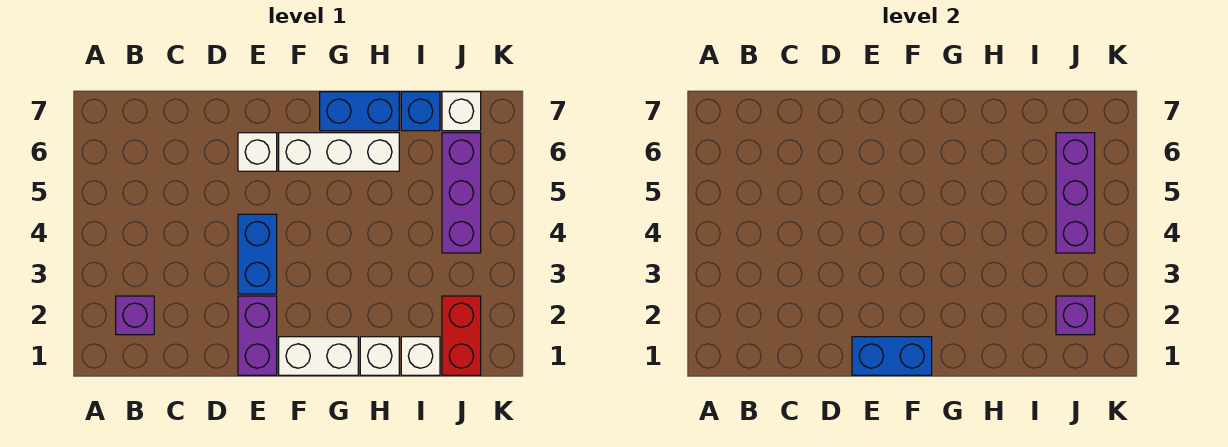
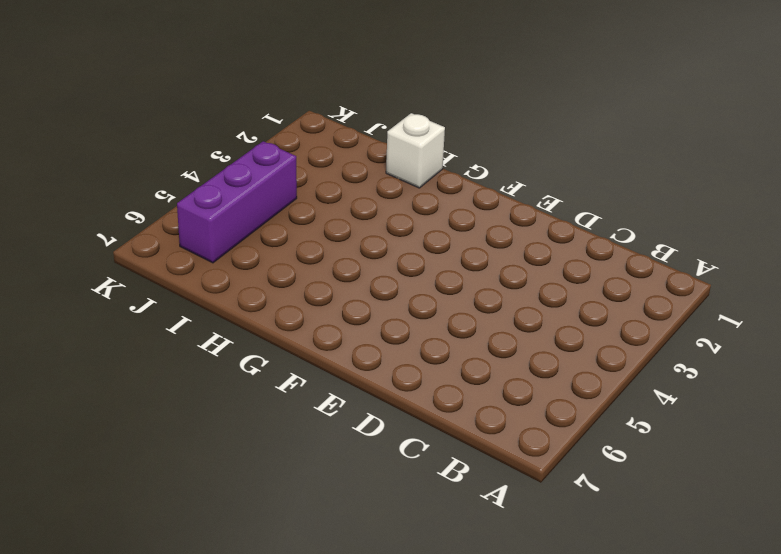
none -> purple brick B2 level 1
none -> purple brick E1:E2 level 1
none -> blue brick E3:E4 level 1

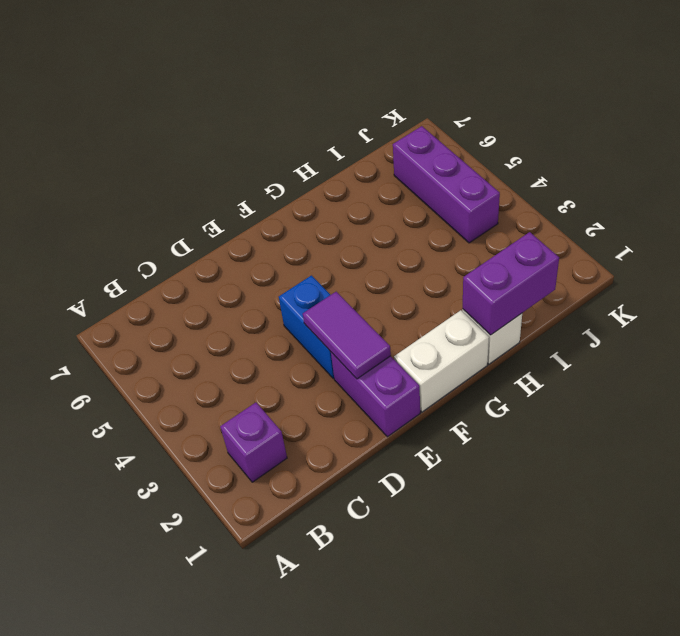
purple tile E2:E3 level 2 -> none
purple brick H1:I1 level 2 -> none
none -> white brick E6 level 1
none -> white brick F6:H6 level 1
none -> blue brick G7:H7 level 1

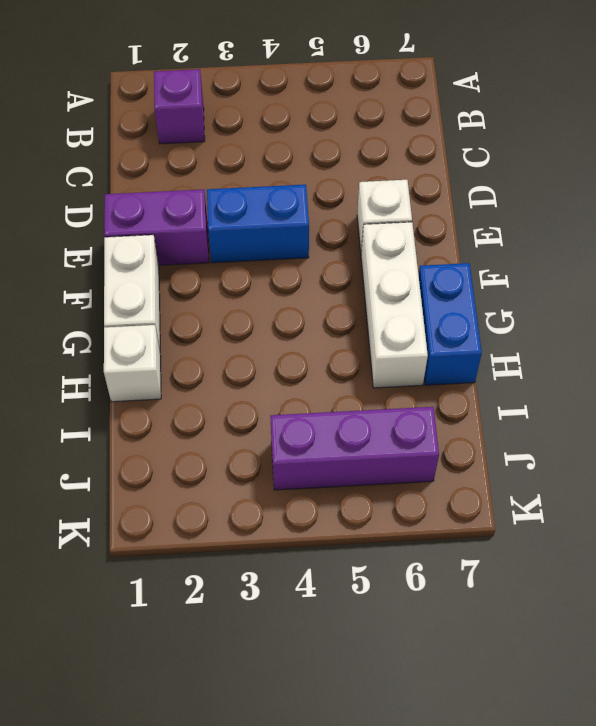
none -> white brick I1 level 1
none -> blue brick I7 level 1
none -> red brick J1:J2 level 1

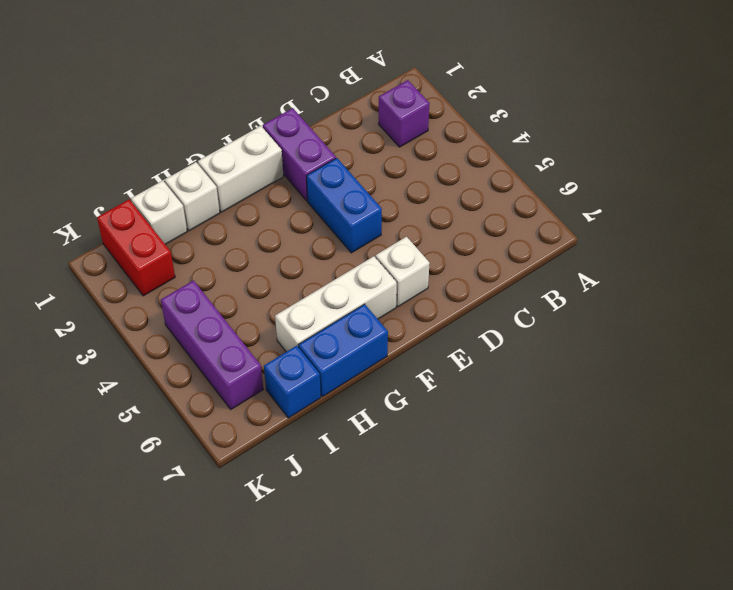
none -> white brick J7 level 1
none -> blue brick E1:F1 level 2
none -> purple brick J2 level 2

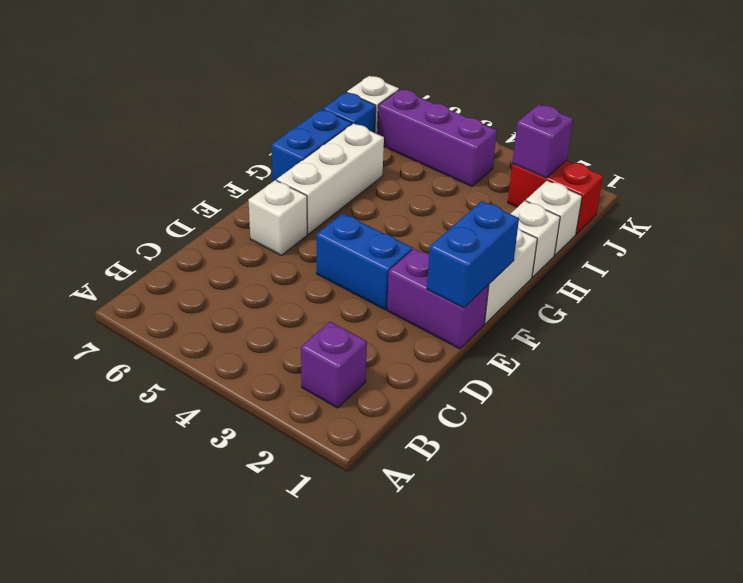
none -> purple brick J4:J6 level 2

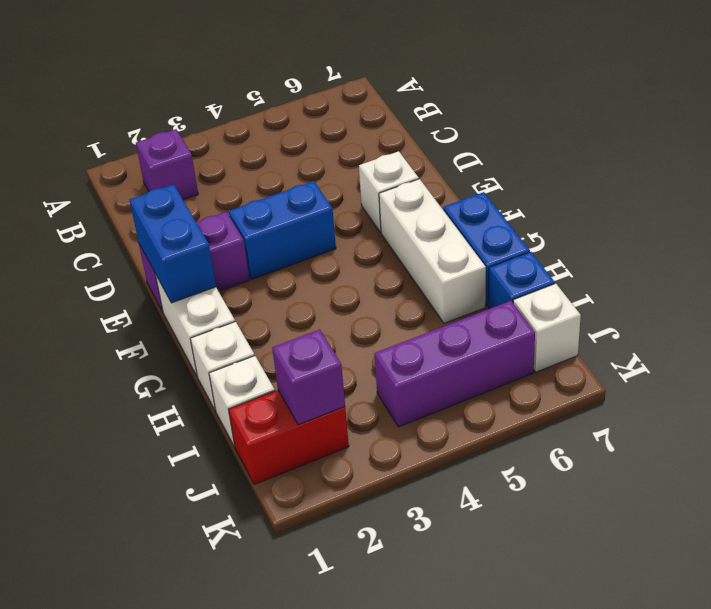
none -> purple brick J4:J6 level 2

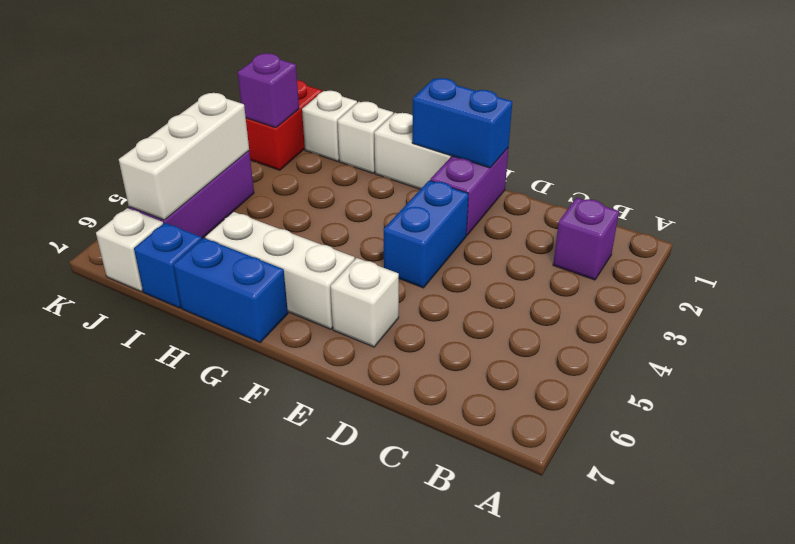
white brick J4:J6 level 2 -> purple brick J4:J6 level 2

